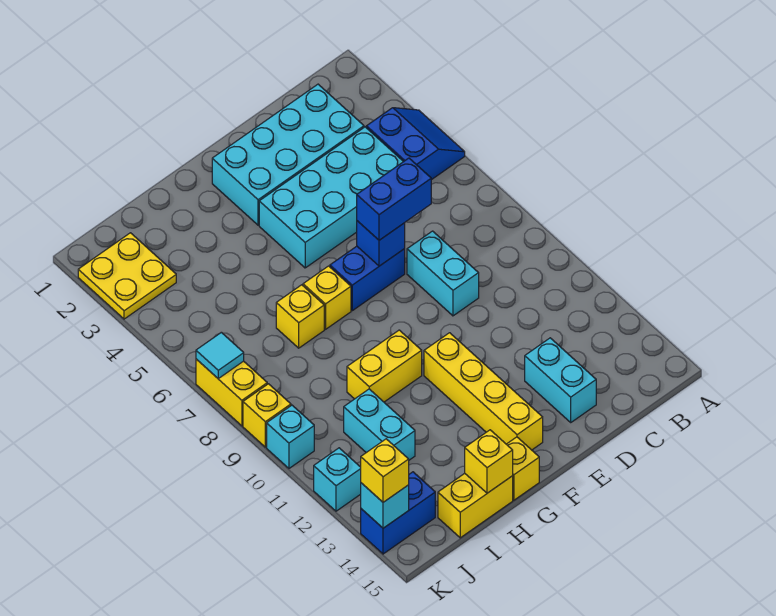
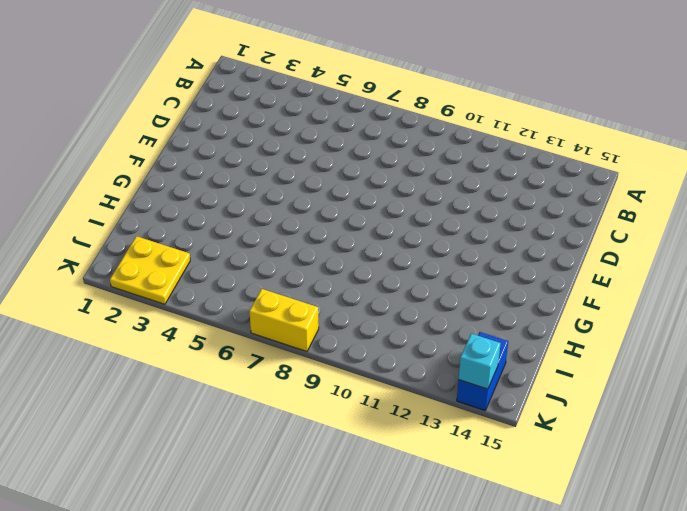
none -> blue slope A4:B5 level 1 top B
none -> cyan brick C2:F3 level 1
none -> cyan brick C4:F5 level 1

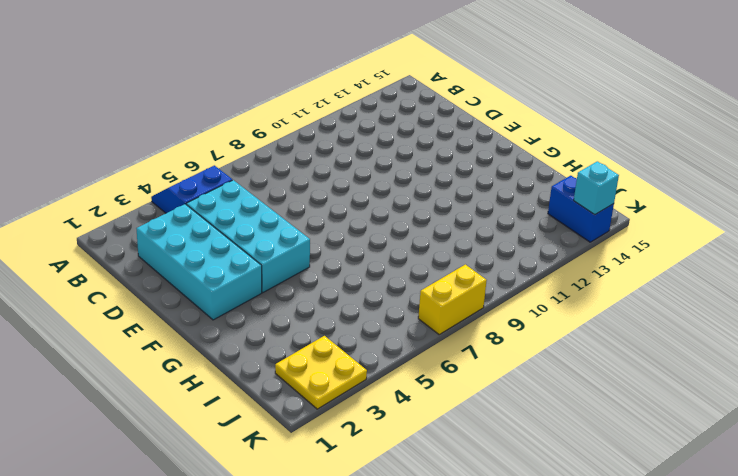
none -> cyan brick D8:D9 level 1
none -> cyan brick D13:D14 level 1
none -> blue brick E7:F7 level 1

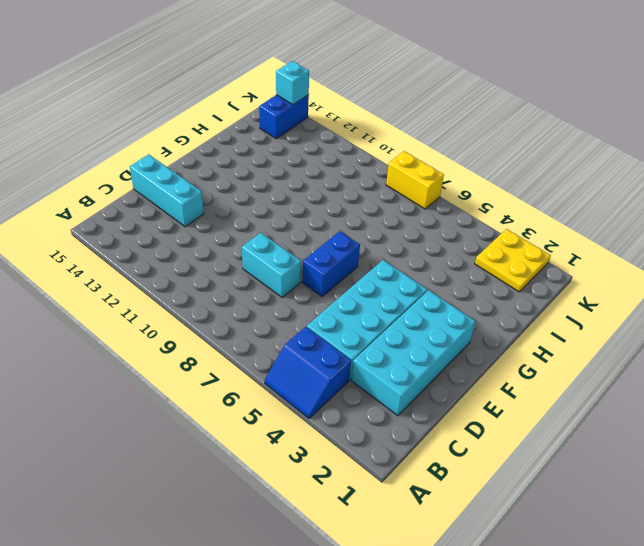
cyan brick D13:D15 level 1 -> cyan brick D13:D14 level 1
none -> yellow brick F11:F14 level 1
none -> yellow brick G7 level 1
none -> yellow brick G10:H10 level 1

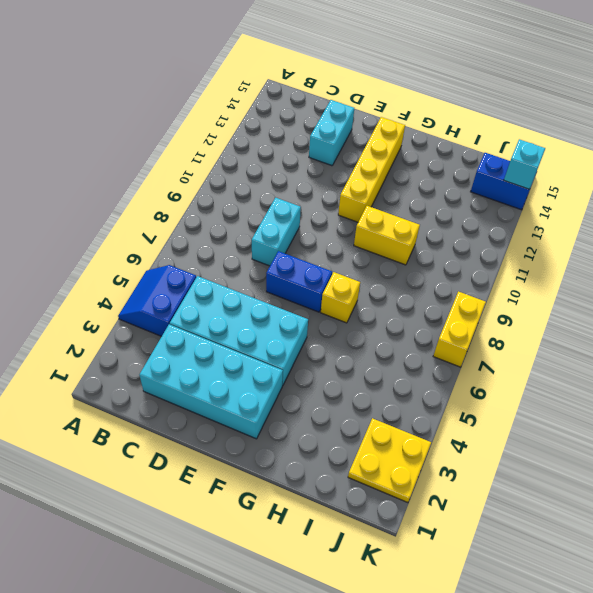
none -> yellow brick G15 level 1
none -> yellow brick H7 level 1
none -> yellow brick H15:I15 level 1

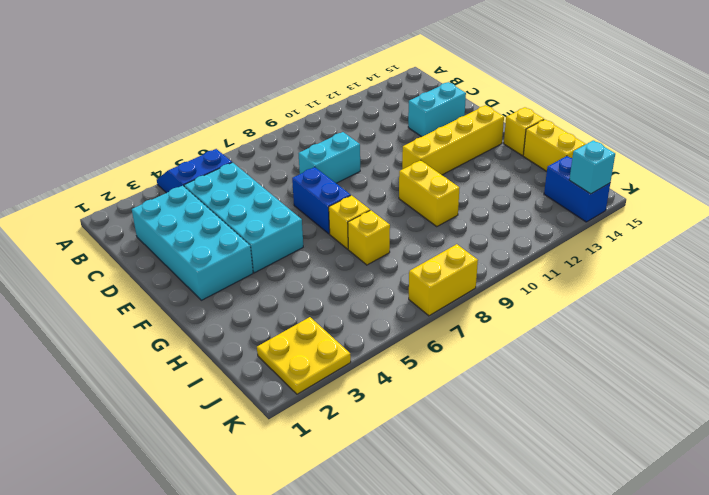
none -> cyan brick I11:I12 level 1
none -> yellow brick K9 level 1
none -> cyan brick K10 level 1

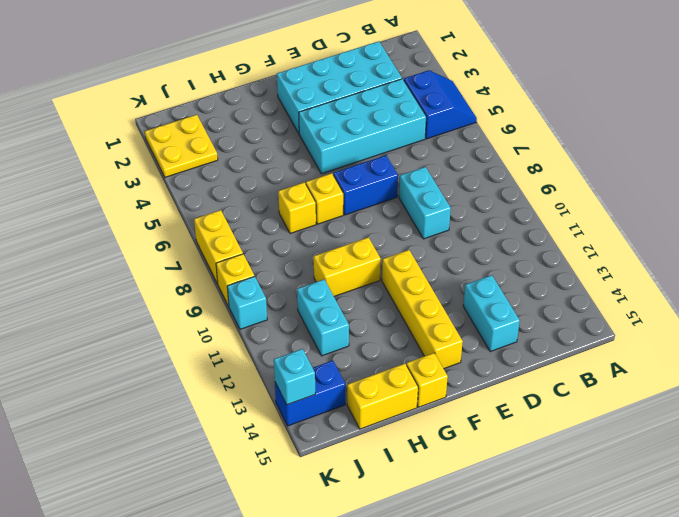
none -> cyan brick K12 level 1
none -> blue brick E7 level 2
none -> yellow brick H15 level 2

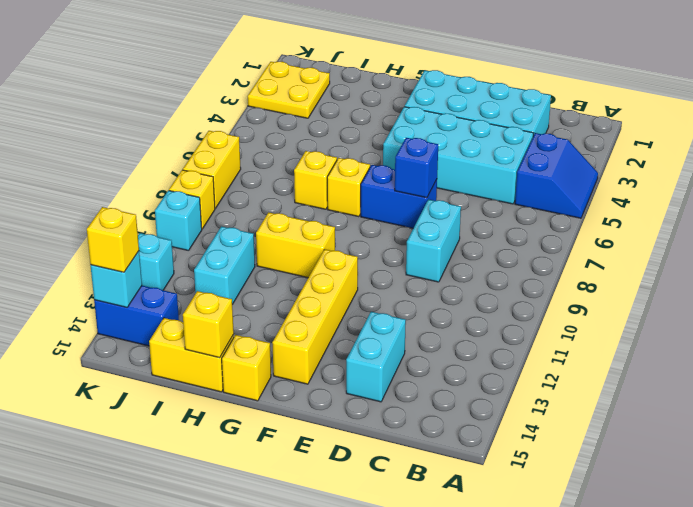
none -> cyan tile K7 level 2
none -> blue brick D7:E7 level 3

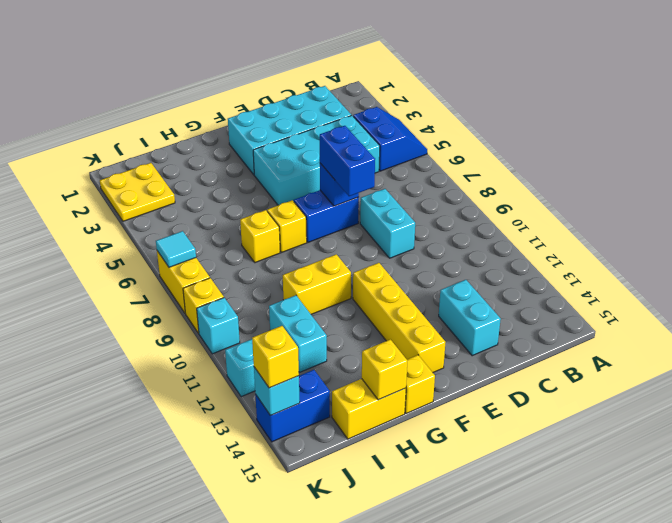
blue brick E7:E8 level 3 -> blue brick D7:E7 level 3

